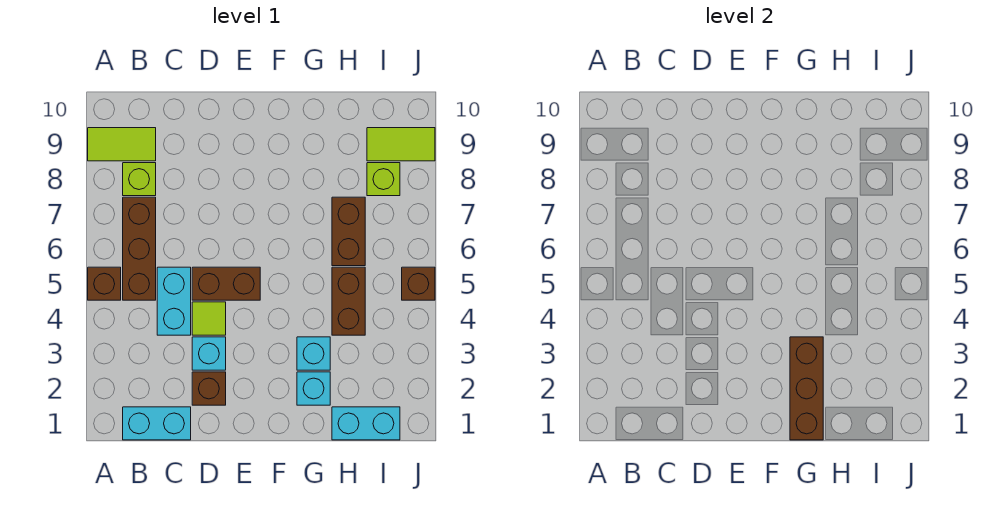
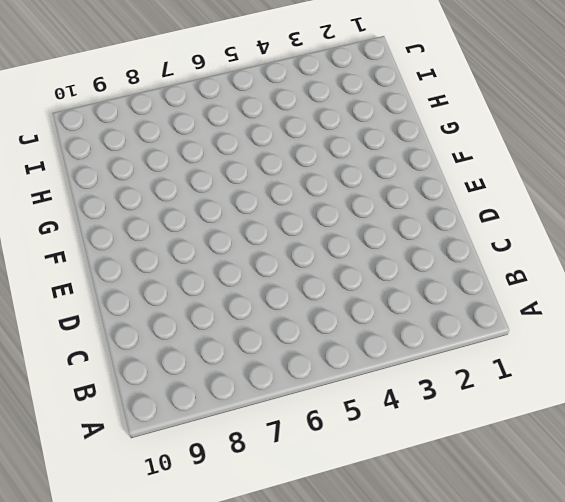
none -> brown brick A5 level 1
none -> lime tile A9:B9 level 1
none -> cyan brick B1:C1 level 1

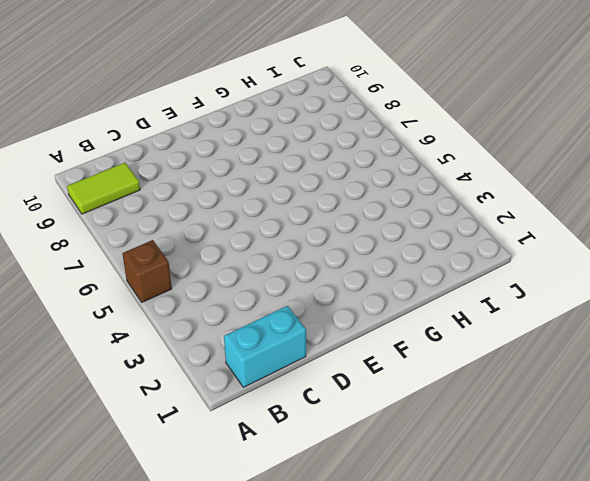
none -> brown brick B5:B7 level 1
none -> lime brick B8 level 1
none -> cyan brick C4:C5 level 1

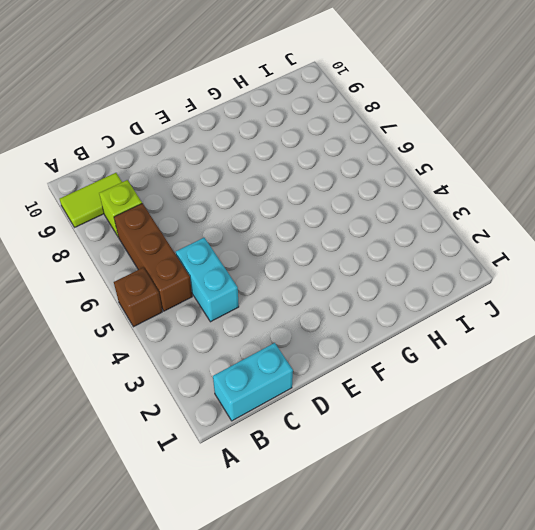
none -> brown brick D2 level 1
none -> cyan brick D3 level 1
none -> lime tile D4 level 1

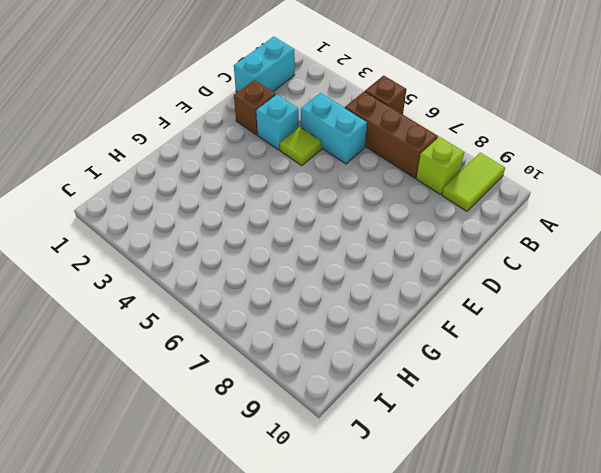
none -> brown brick D5:E5 level 1
none -> cyan brick G2 level 1
none -> cyan brick G3 level 1

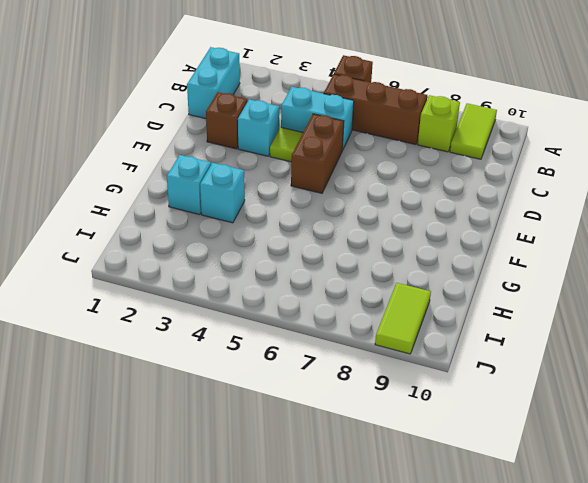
none -> cyan brick H1:I1 level 1
none -> brown brick H4:H5 level 1
none -> brown brick H6:H7 level 1

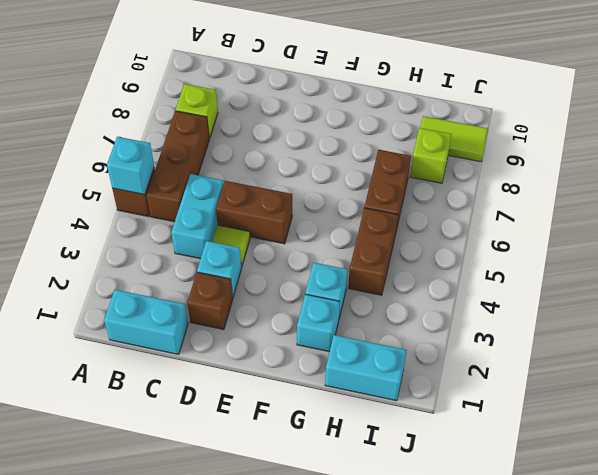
cyan brick A5 level 2 -> none
none -> lime tile A9:B9 level 1
none -> brown brick J5 level 1
none -> brown brick G1:G3 level 2

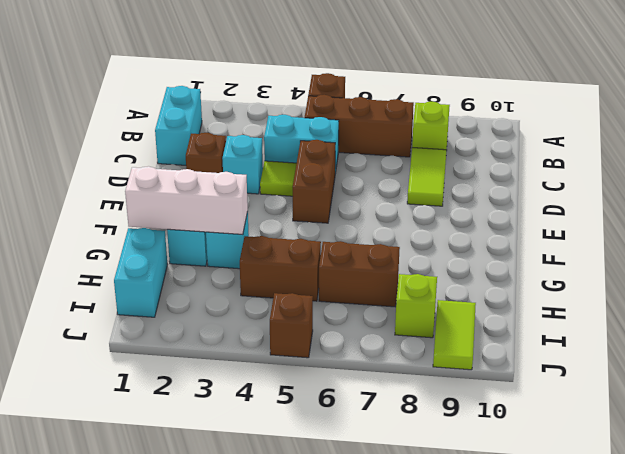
lime tile C8:D8 level 1 -> lime tile A9:B9 level 1
white brick G1:G3 level 2 -> brown brick G1:G3 level 2

